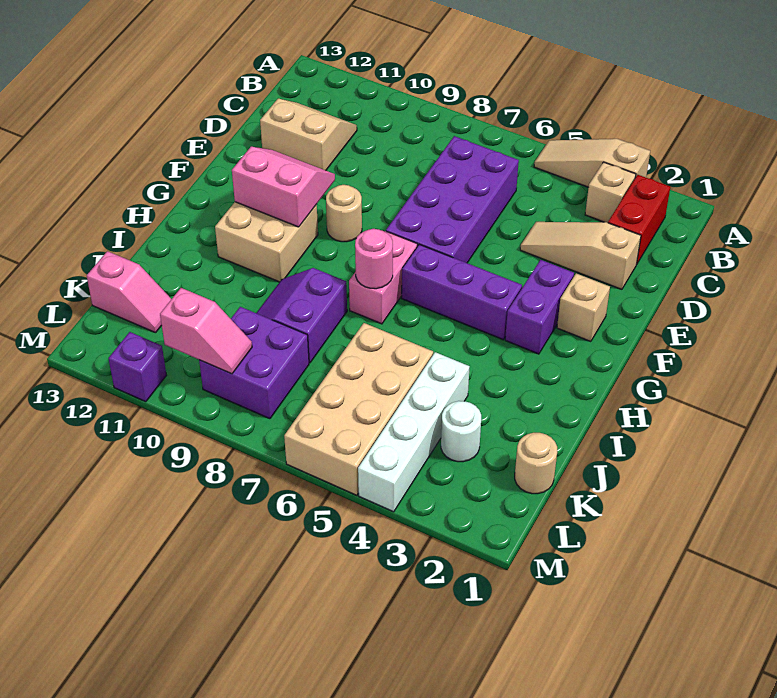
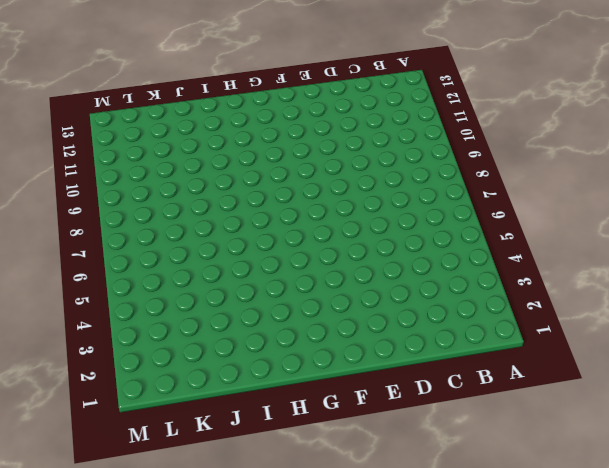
none -> tan slope A3:A5 level 1 top 3
none -> red brick B2:C2 level 1
none -> tan brick B3 level 1

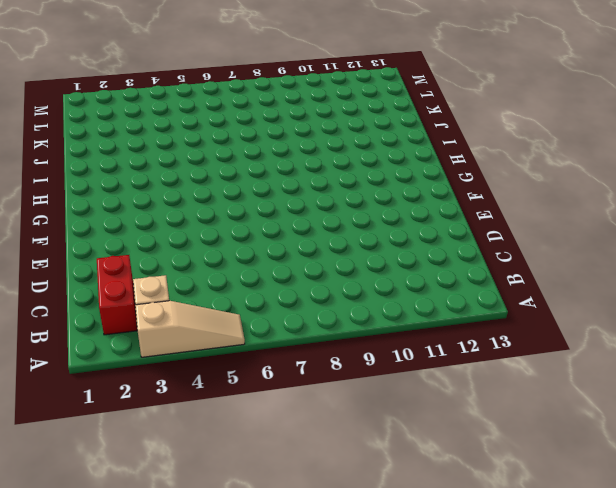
none -> purple brick C6:F7 level 1
none -> tan slope C11:D12 level 1 top D
none -> tan slope D2:D4 level 1 top 2

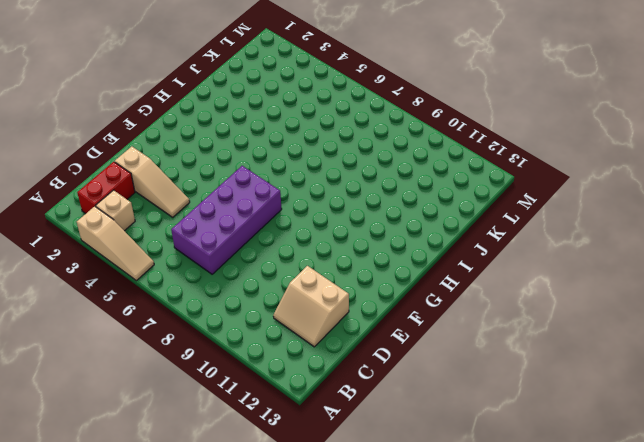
none -> tan brick F2 level 1
none -> purple brick F3:G3 level 1
none -> tan round brick F9 level 1

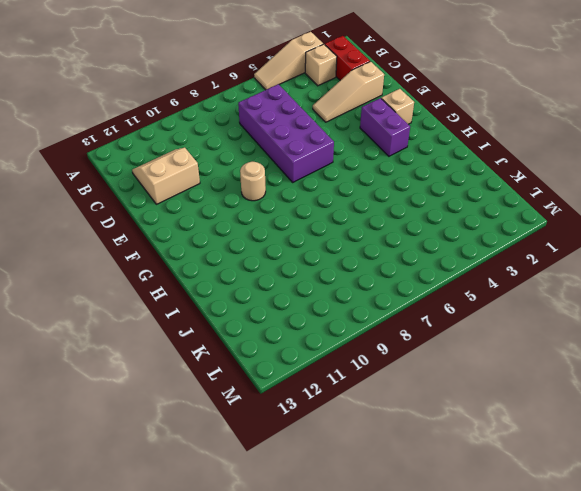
none -> purple brick G4:G6 level 1
none -> pink brick G7:H7 level 1
none -> tan brick G10:H11 level 1

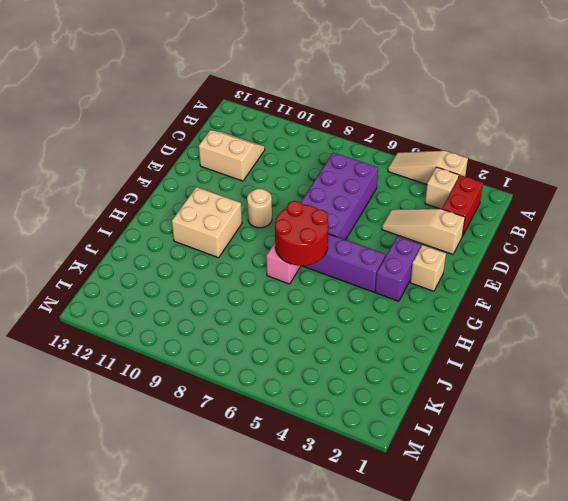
red round brick G6:H7 level 2 -> pink round brick H7 level 2
none -> purple slope I8:J9 level 1 top 8
none -> white brick J4:M4 level 1
none -> tan brick J5:M6 level 1

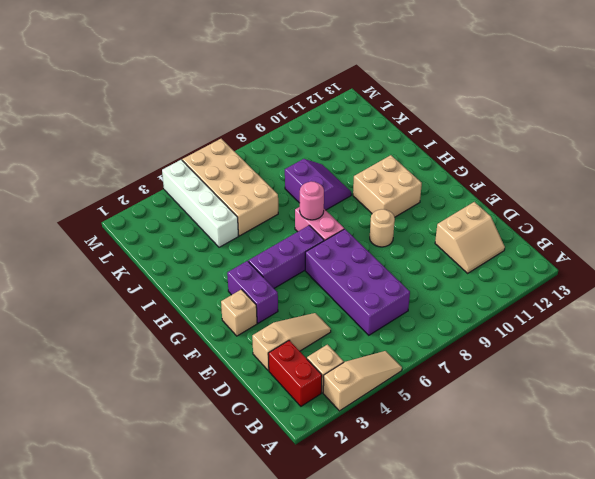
none -> tan round brick K1 level 1
none -> white round brick K3 level 1
none -> purple brick K8:L9 level 1

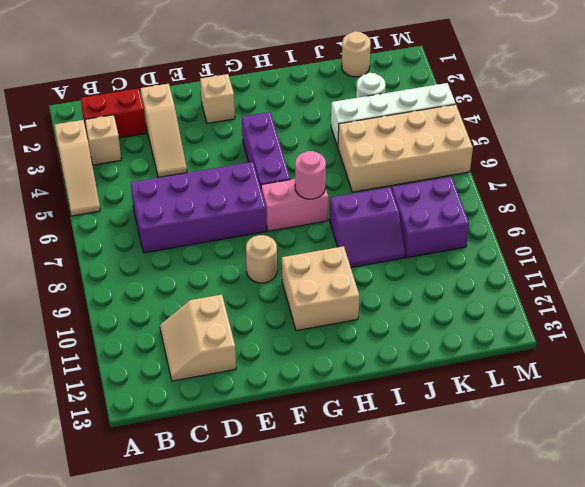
none -> purple brick F3:G3 level 1
none -> pink slope K12:K13 level 1 top 13
none -> purple brick M11 level 1

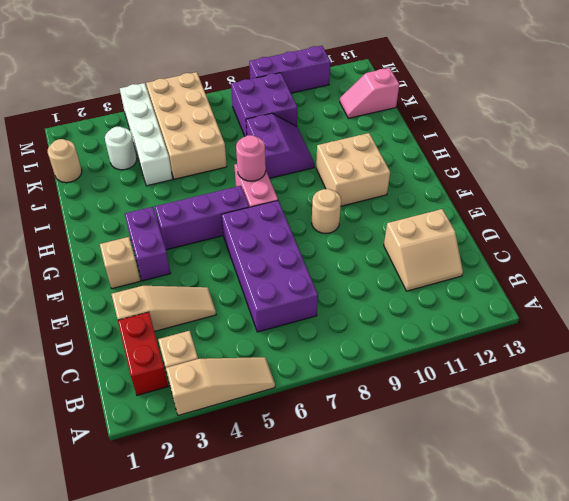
purple brick M9:M11 level 1 -> purple brick M11 level 1
none -> pink slope F10:G11 level 2 top G
none -> pink slope L9:L10 level 2 top 10

